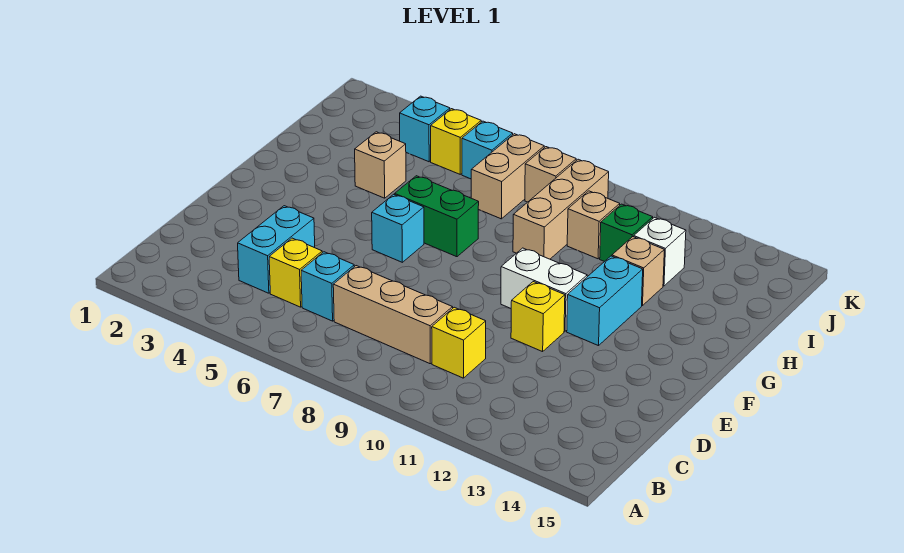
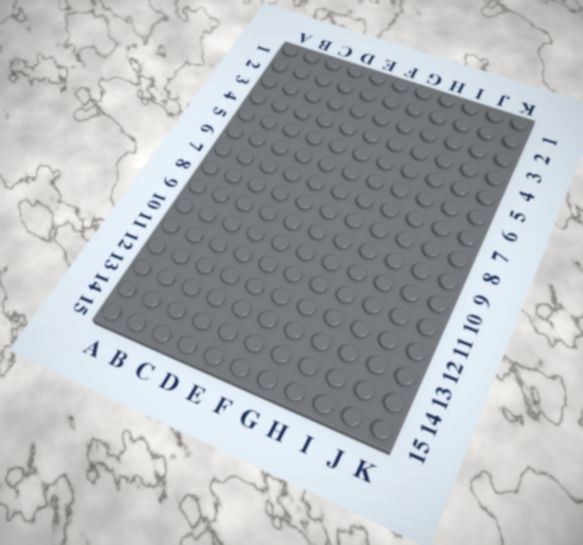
none -> cyan brick C4:D4 level 1
none -> yellow brick C5 level 1
none -> cyan brick C6 level 1

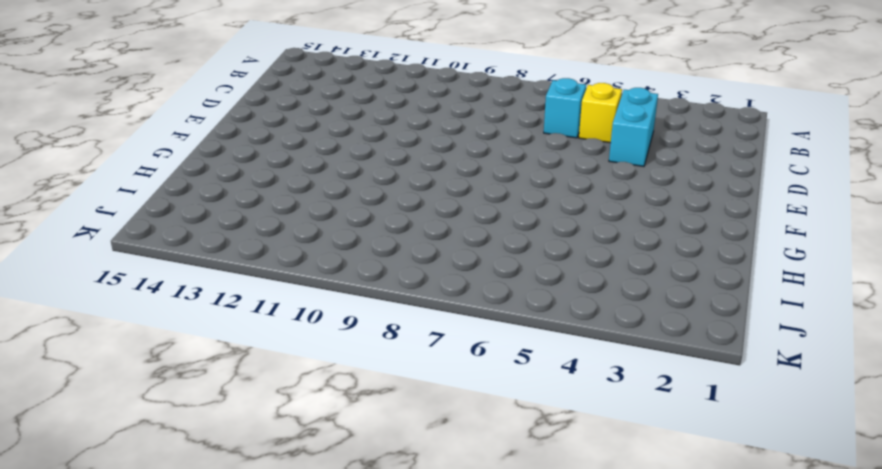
none -> tan brick C7:C9 level 1
none -> yellow brick C10 level 1
none -> yellow brick E11 level 1

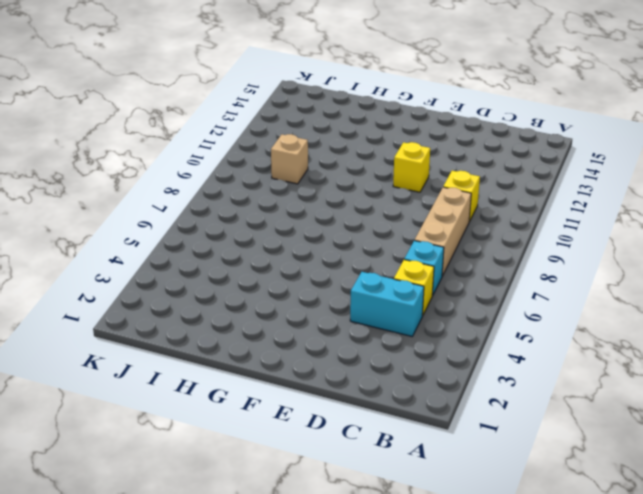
none -> cyan brick F6 level 1
none -> white brick F10:F11 level 1
none -> cyan brick F12:G12 level 1

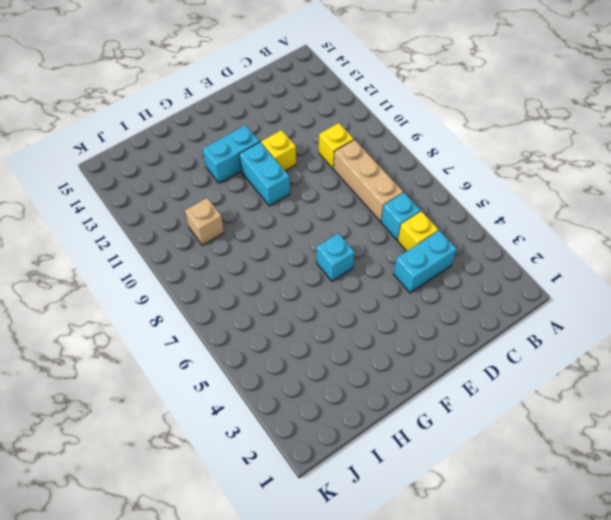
cyan brick F10:F11 level 1 -> white brick F10:F11 level 1
none -> green brick G6:G7 level 1
none -> tan brick H4 level 1
none -> tan brick H9:J9 level 1

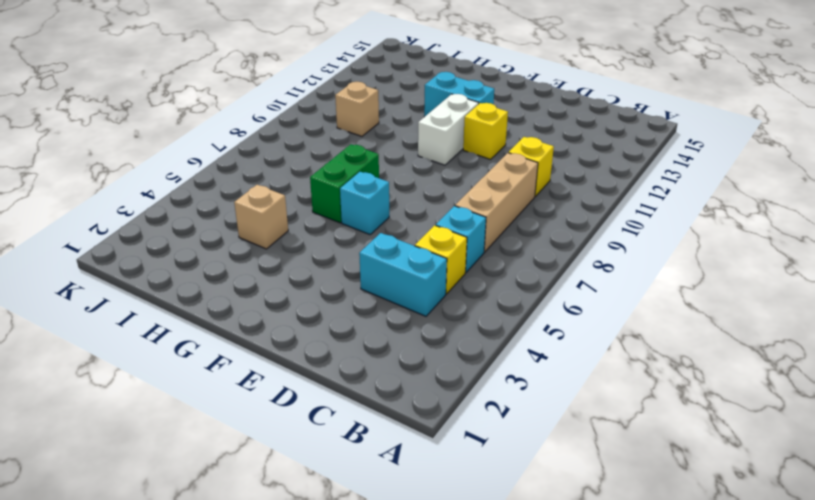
none -> tan brick H9:J9 level 1
none -> tan brick H12 level 1
none -> tan brick I7:J7 level 1

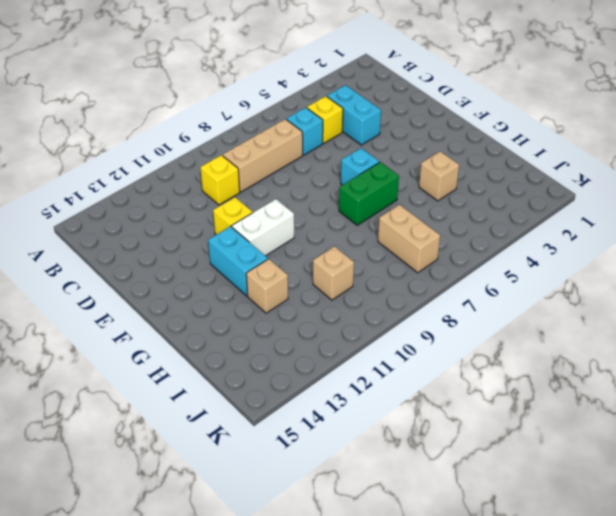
none -> tan brick H9:J9 level 1
none -> green brick I11 level 1
none -> white brick I12 level 1

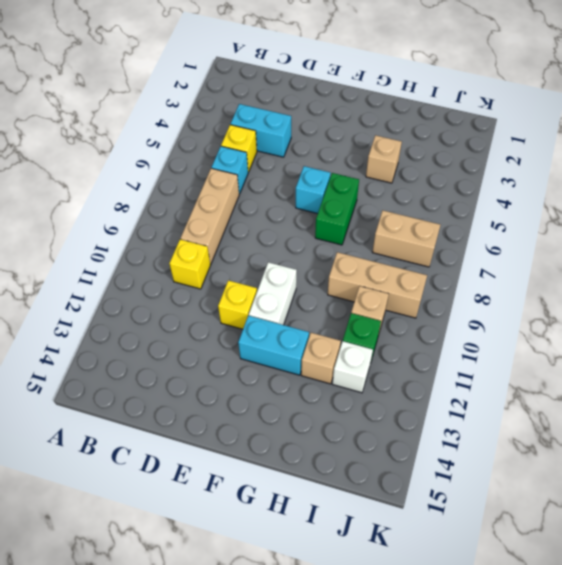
none -> cyan brick J4 level 1
none -> yellow brick J5 level 1
none -> cyan brick J6 level 1

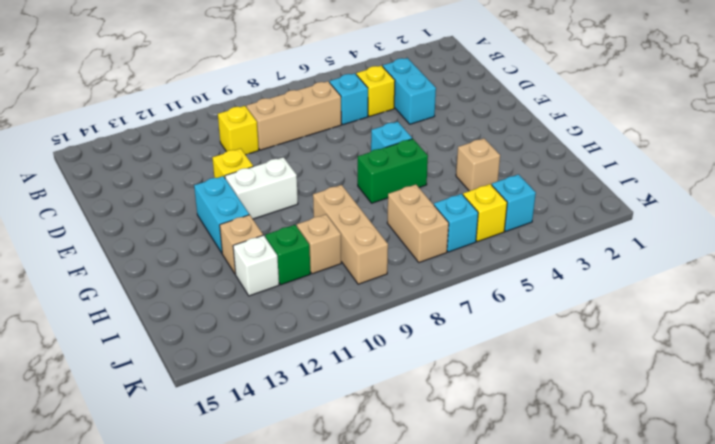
none -> tan brick J8 level 1

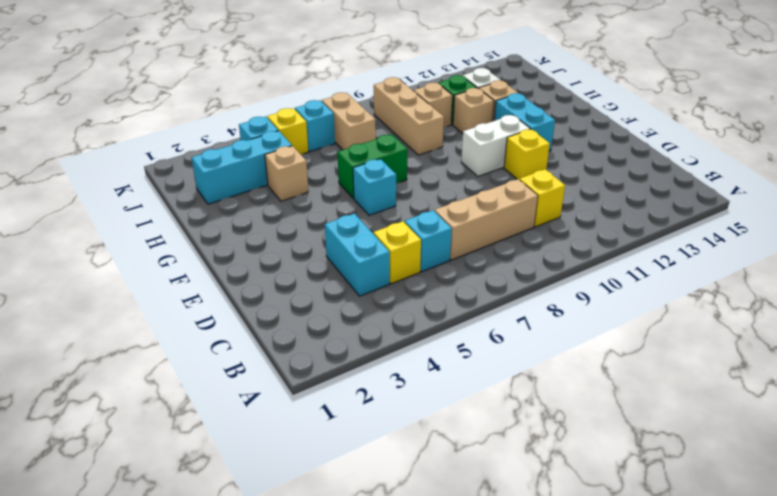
tan brick H11 level 1 -> tan brick J8 level 1
cyan brick I2:I4 level 1 -> none

